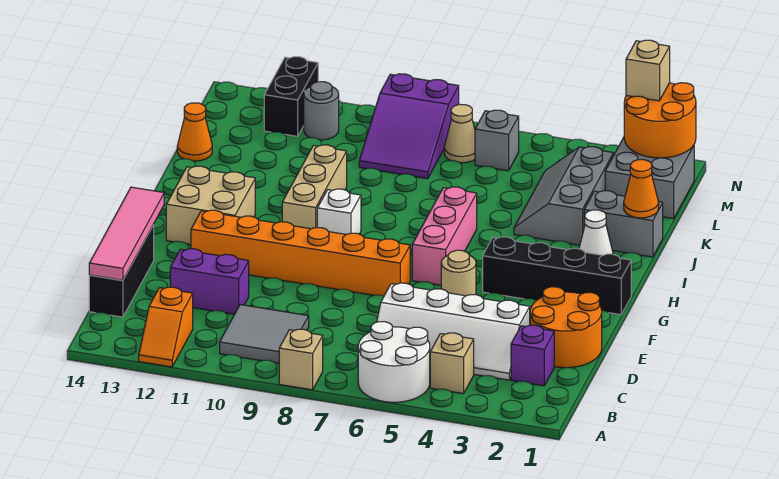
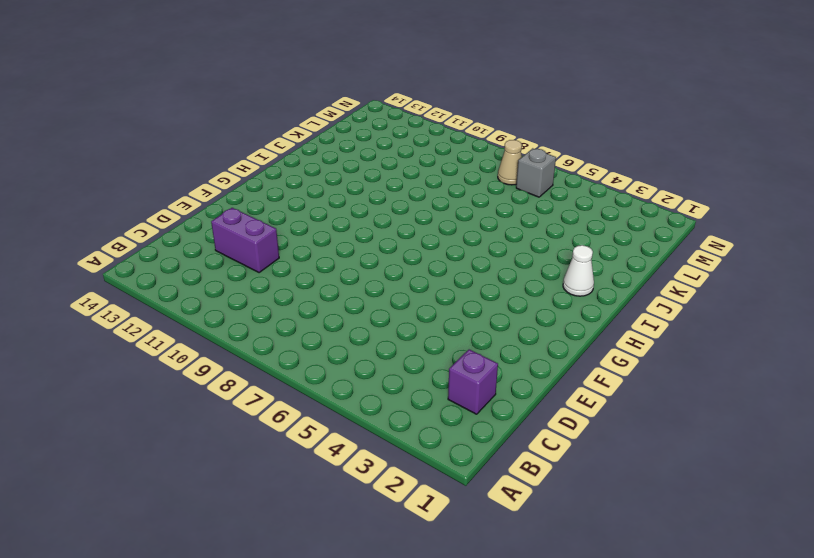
none -> white round brick A5:B6 level 1
none -> tan brick A8 level 1
none -> orange slope A12:B12 level 1 top B
none -> tan brick B4 level 1

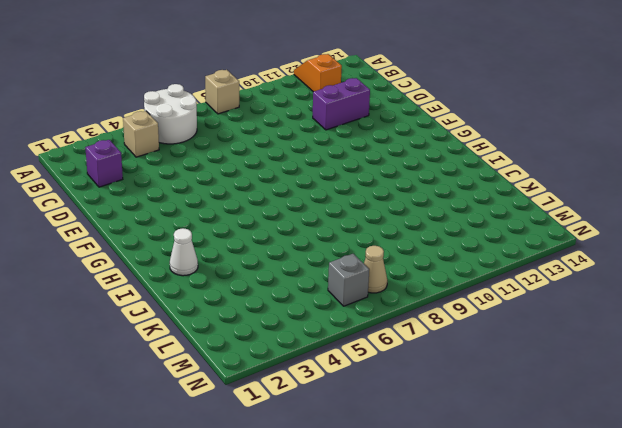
none -> grey tile B9:C10 level 1
none -> white slope C3:D6 level 1 top D
none -> black brick C14:E14 level 1
none -> orange round brick D1:E2 level 1

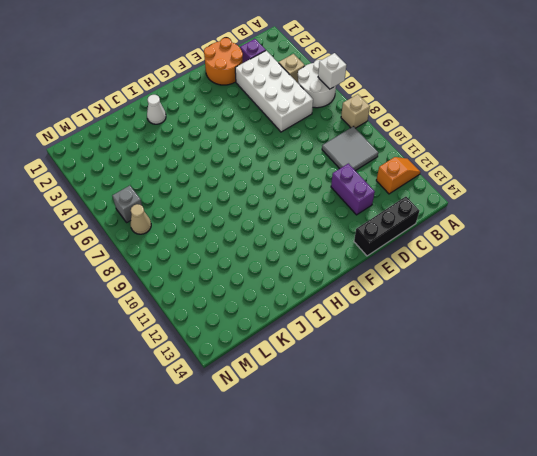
white brick A6 level 2 -> white brick H9 level 1
white brick C3:D6 level 1 -> white slope C3:D6 level 1 top D
none -> tan round brick F5 level 1
none -> orange brick F7:F12 level 1
none -> black brick G1:G4 level 1
none -> pink brick G6:I6 level 1

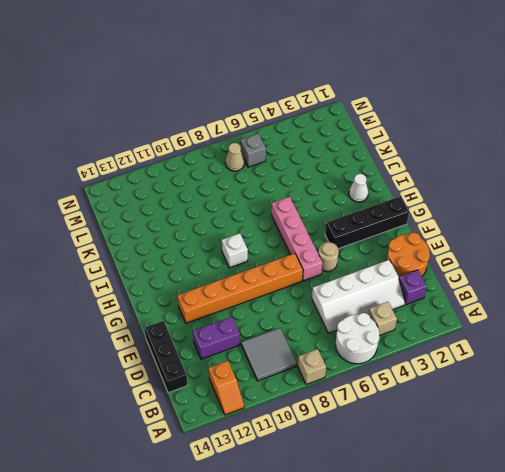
pink brick F6:I6 level 1 -> pink brick G6:I6 level 1
none -> tan brick G12:H13 level 1
none -> tan brick H10:J10 level 1
none -> grey brick J1:J2 level 1
none -> grey slope J3:L4 level 1 top 3

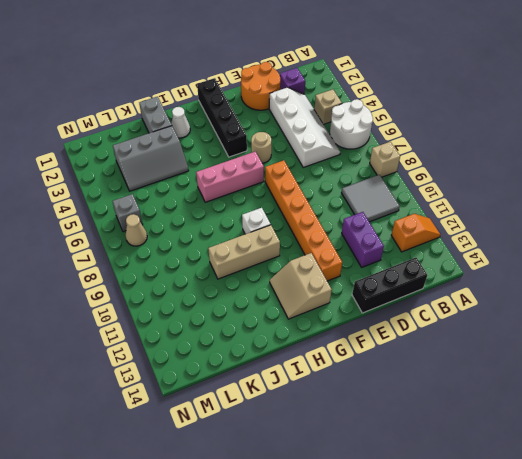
tan slope G12:H13 level 1 top G -> tan brick G12:H13 level 1
none -> orange cone K14 level 1
none -> grey brick L1:M2 level 1
none -> purple slope L8:N9 level 1 top N
none -> grey round brick M11 level 1

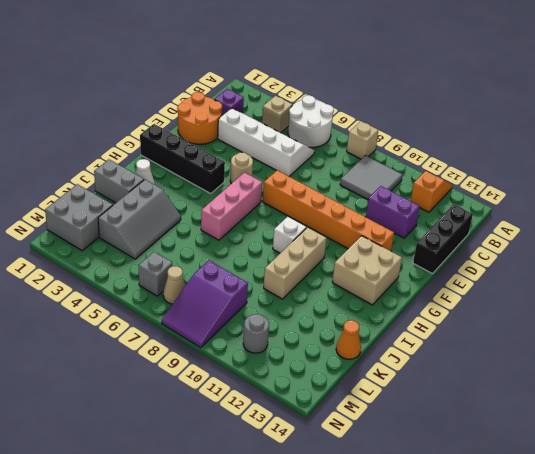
purple slope L8:N9 level 1 top L -> purple slope L8:N9 level 1 top N
none -> black brick M12:N12 level 1
none -> pink tile C14:F14 level 2
none -> orange cone J1 level 2
none -> orange round brick M1:N2 level 2

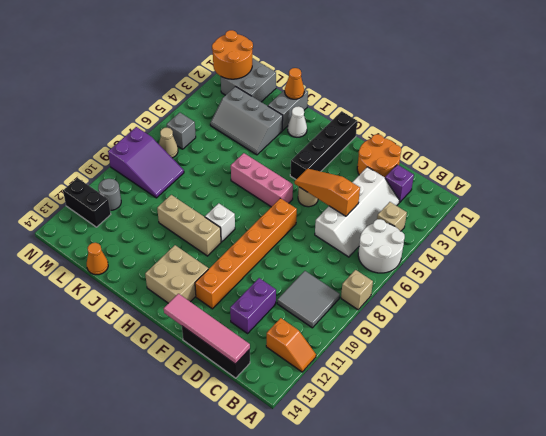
orange slope D5:F5 level 2 top D -> none
none -> tan brick N2 level 3

